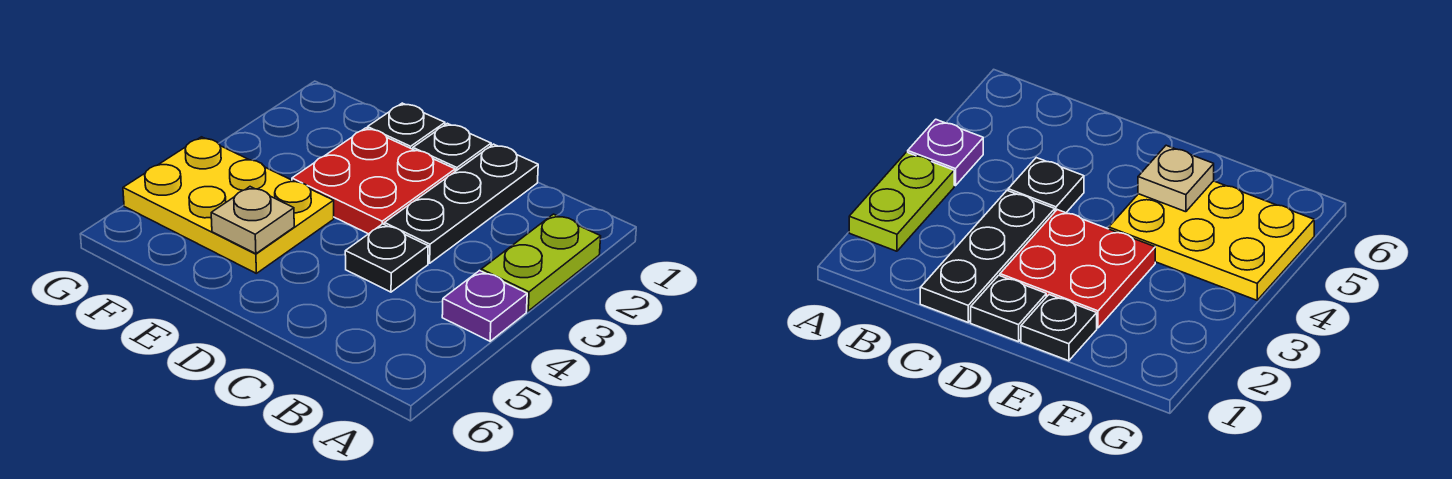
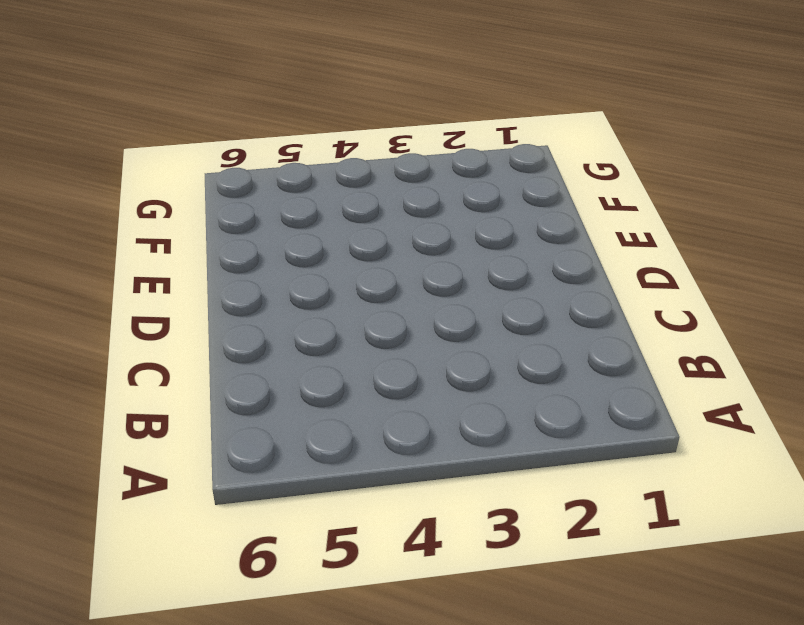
none -> lime plate A2:A3 level 1
none -> purple plate A4 level 1

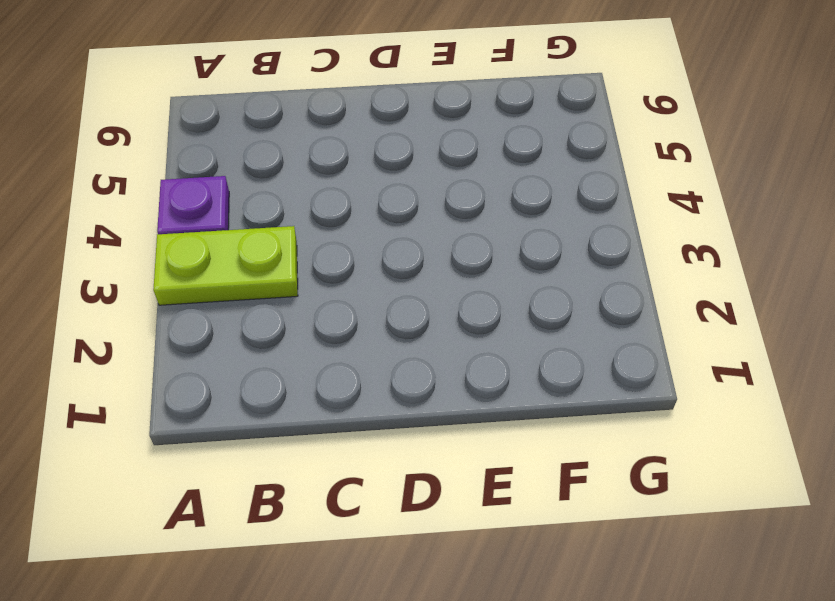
lime plate A3:B3 level 1 -> lime plate A2:A3 level 1
none -> black plate C1:C3 level 1
none -> black plate C4 level 1

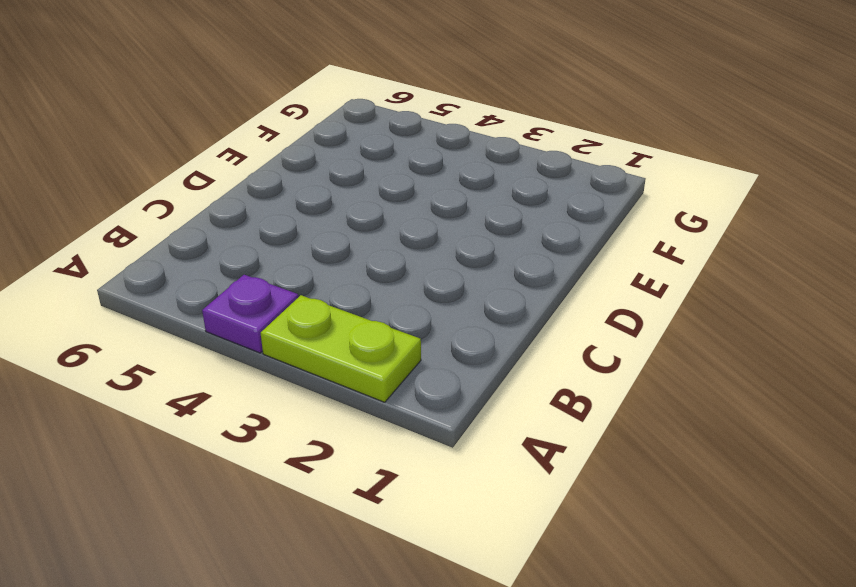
none -> black plate C1:C3 level 1
none -> black plate C4 level 1

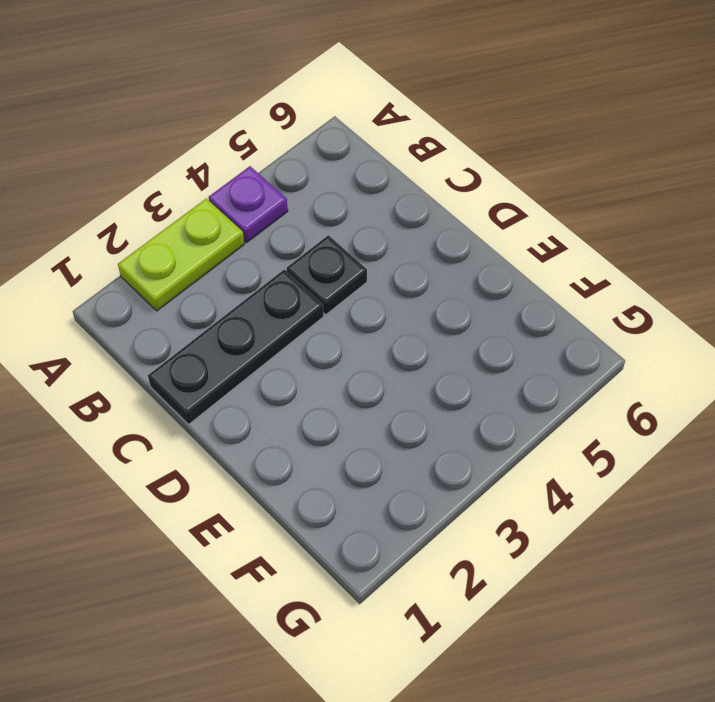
none -> black plate D1 level 1
none -> red plate D2:E3 level 1

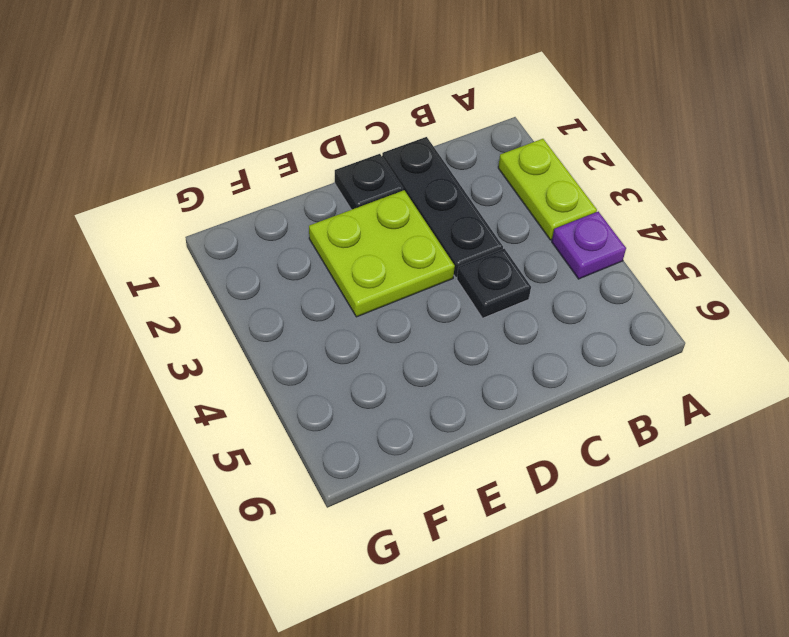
lime plate D2:E3 level 1 -> red plate D2:E3 level 1
none -> black plate E1 level 1
none -> yellow plate E4:G5 level 1

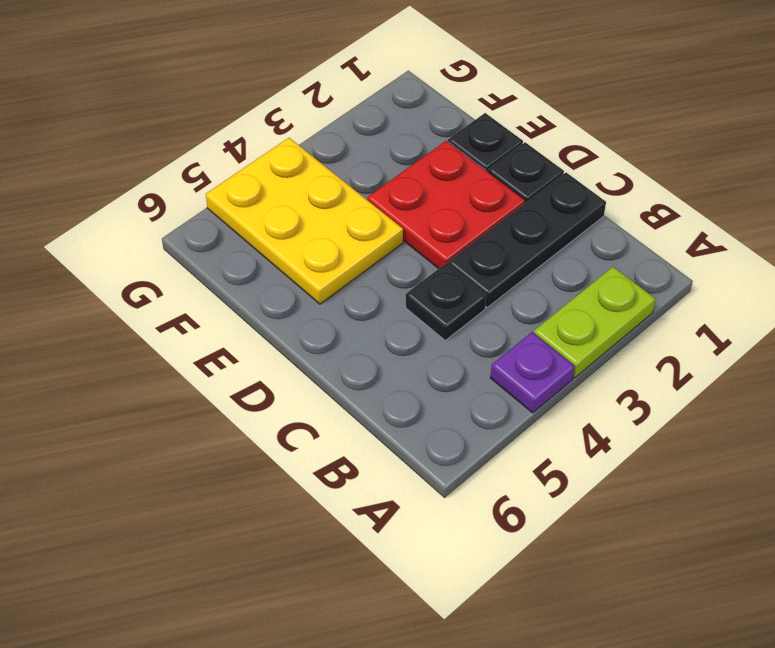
none -> tan plate E5 level 2

